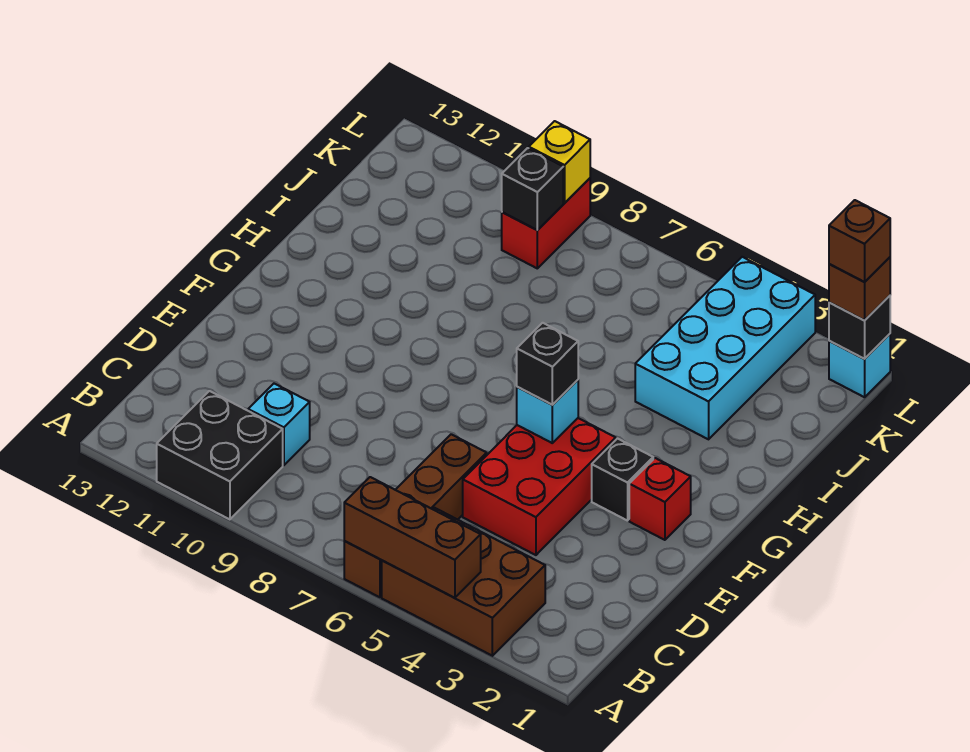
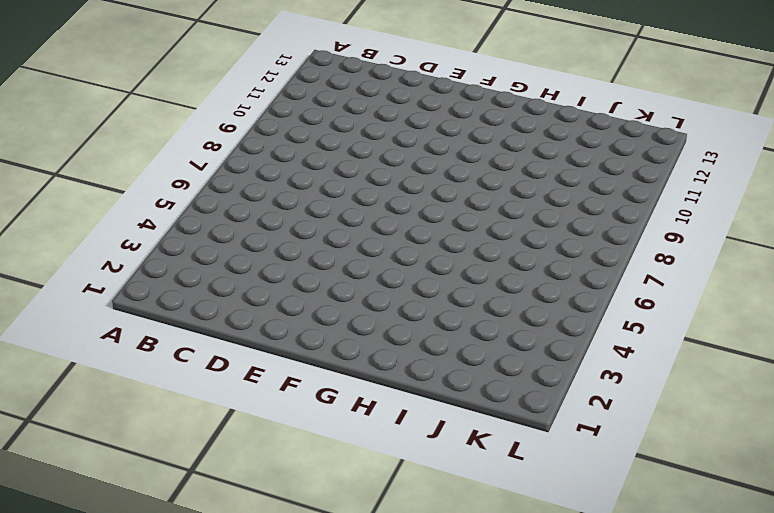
none -> brown brick A3:B5 level 1
none -> brown brick A6:D6 level 1
none -> black brick A10:B11 level 1

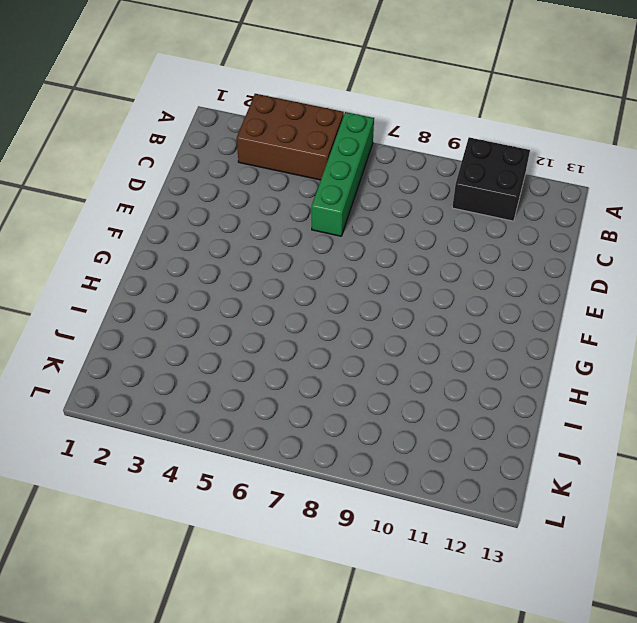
green brick A6:D6 level 1 -> brown brick A6:D6 level 1
none -> cyan brick C10 level 1
none -> red brick D4:F5 level 1
none -> red brick F2 level 1

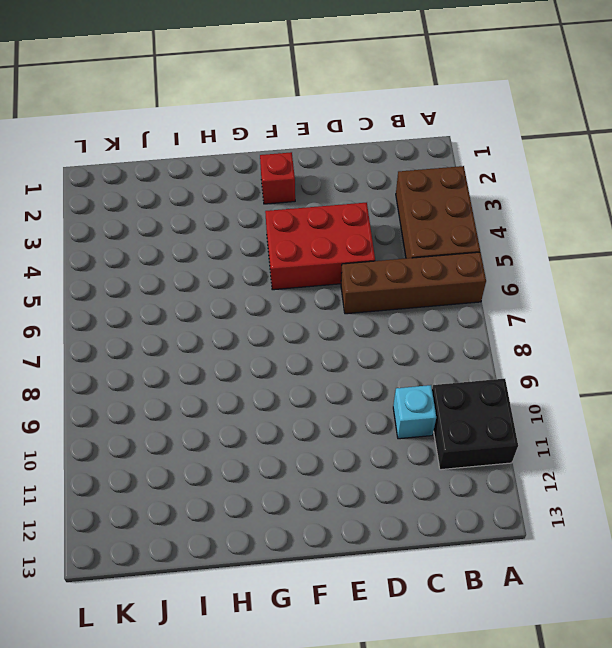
none -> black brick F3 level 1
none -> cyan brick I3:L4 level 1
none -> red brick K9:L9 level 1

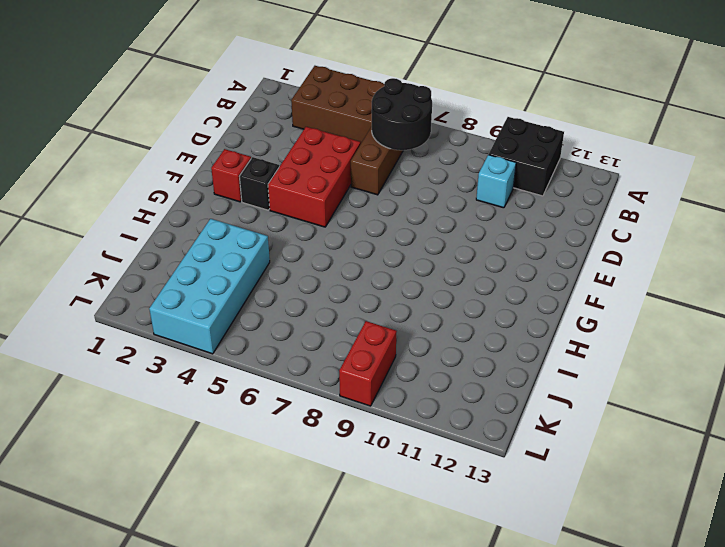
black round brick B6:C7 level 2 -> none
none -> cyan brick L1 level 1
none -> brown brick A4:A6 level 2
none -> cyan brick F5 level 2

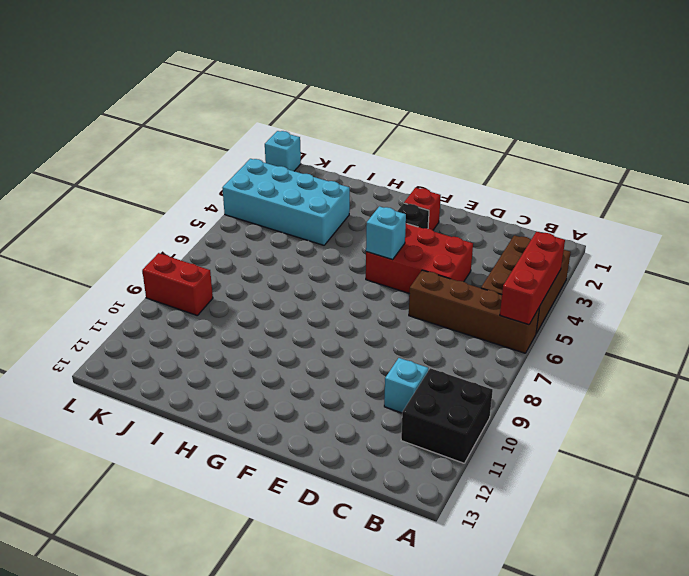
red brick A4:A6 level 2 -> brown brick A4:A6 level 2
none -> black brick K9 level 2
none -> black brick L1 level 2
none -> yellow brick L9 level 2

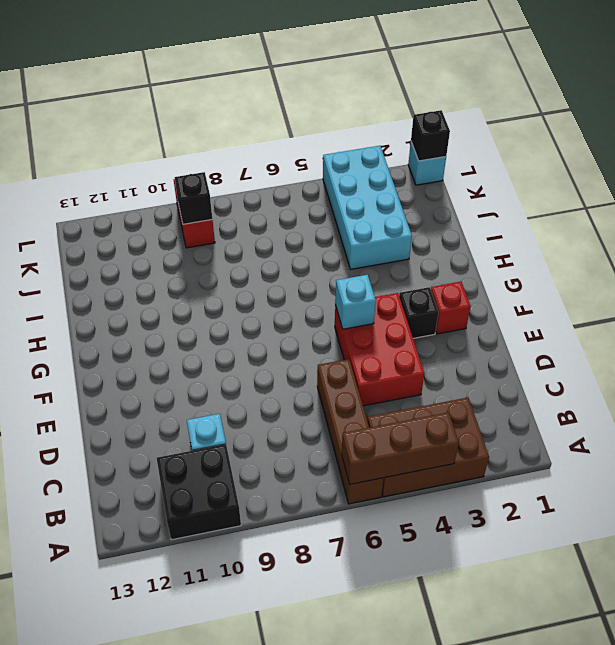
none -> yellow brick L9 level 2
none -> black brick F5 level 3
none -> brown brick L1 level 3

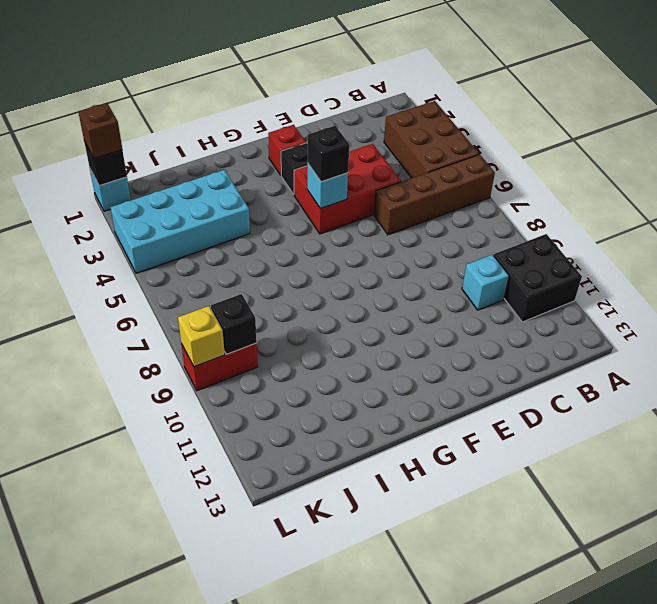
none -> brown brick A4:A6 level 2
none -> brown brick L1 level 4

